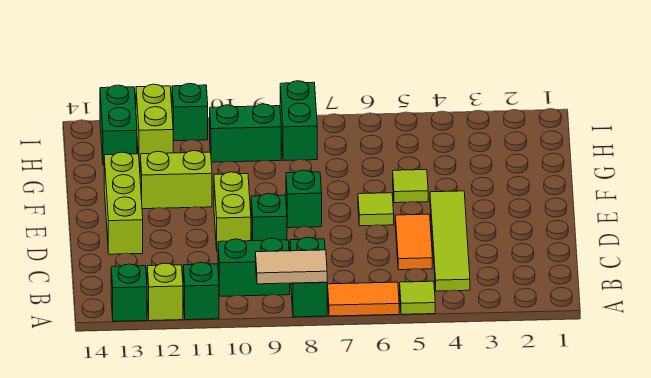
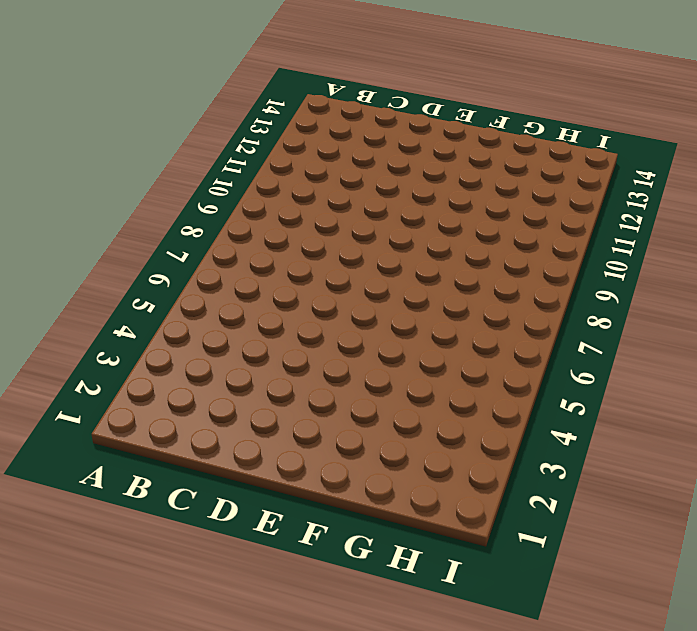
none -> lime tile A5 level 1
none -> orange tile A6:A7 level 1
none -> green brick A8:B8 level 1

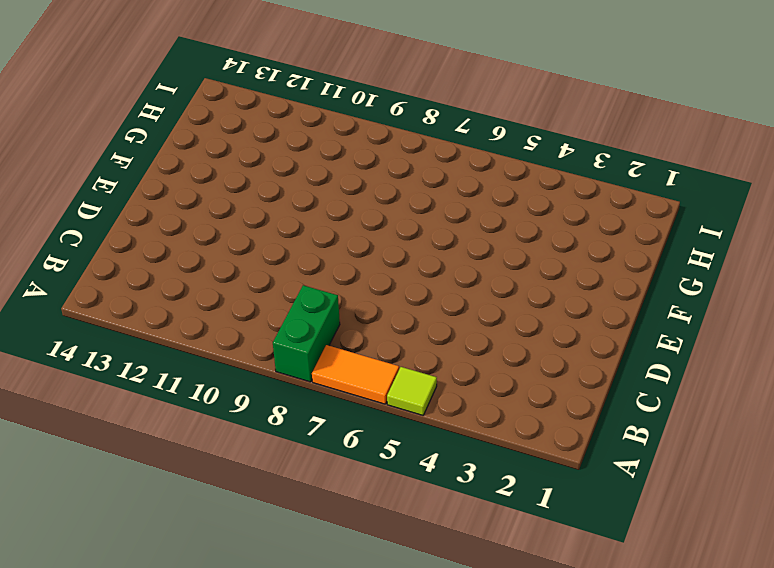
none -> green brick A11 level 1
none -> lime brick A12 level 1
none -> green brick A13 level 1

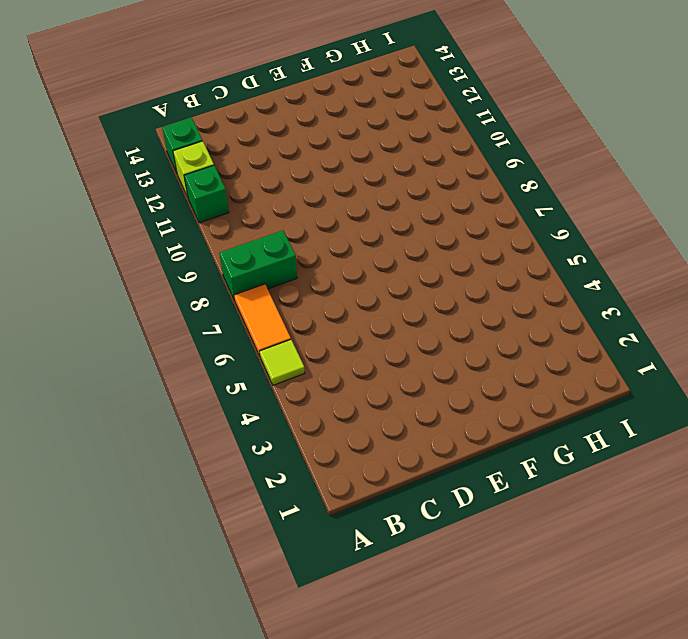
none -> lime tile B4:E4 level 1
none -> green brick B9:B10 level 1
none -> orange tile C5:D5 level 1

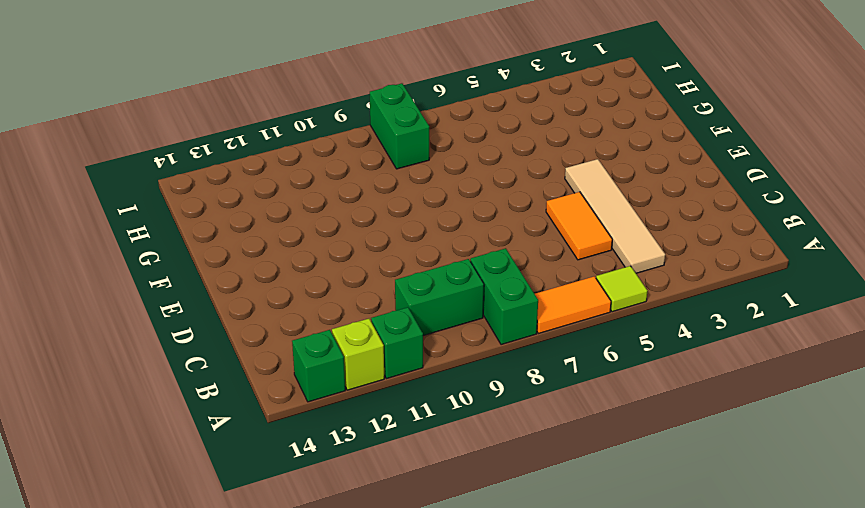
tan tile B4:E4 level 1 -> lime tile B4:E4 level 1
none -> green brick D9 level 1
none -> lime brick D10:E10 level 1
none -> lime brick D13:F13 level 1

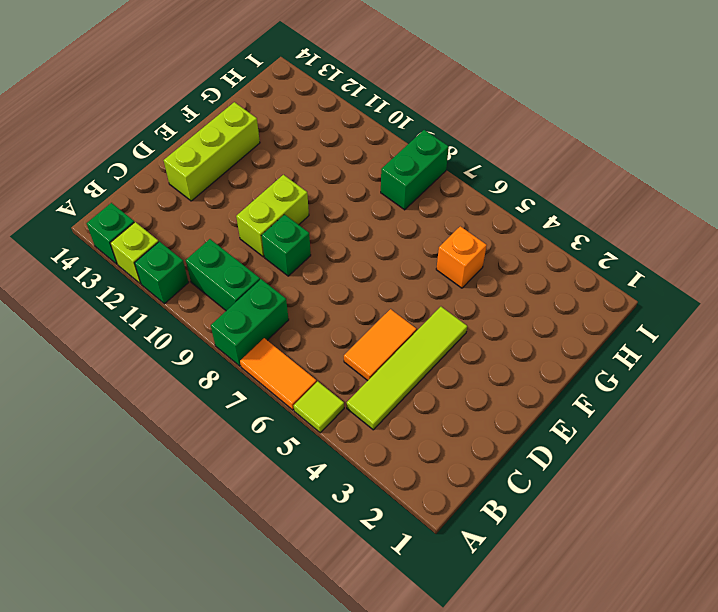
orange brick G5 level 1 -> none
none -> lime tile E6 level 1
none -> green brick E8 level 1
none -> lime tile F5 level 1

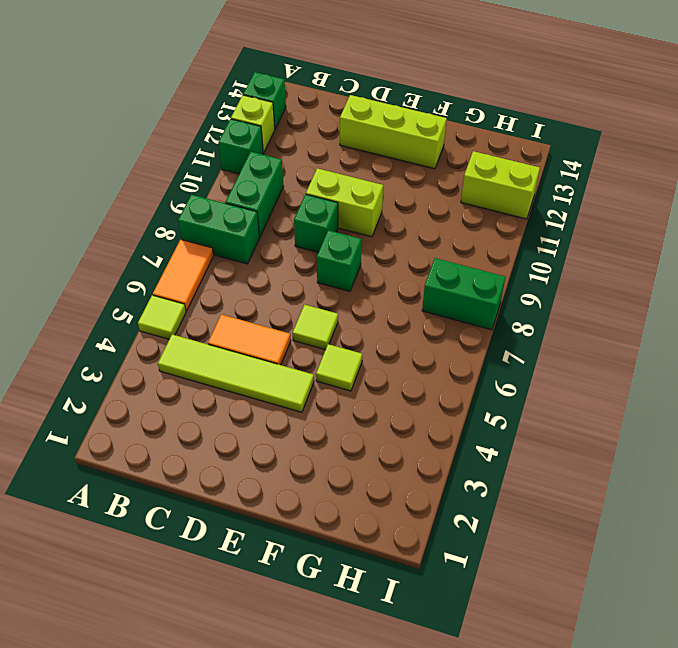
none -> lime brick F11:F12 level 1
none -> green brick H9:H10 level 1
none -> green brick H13:I13 level 1

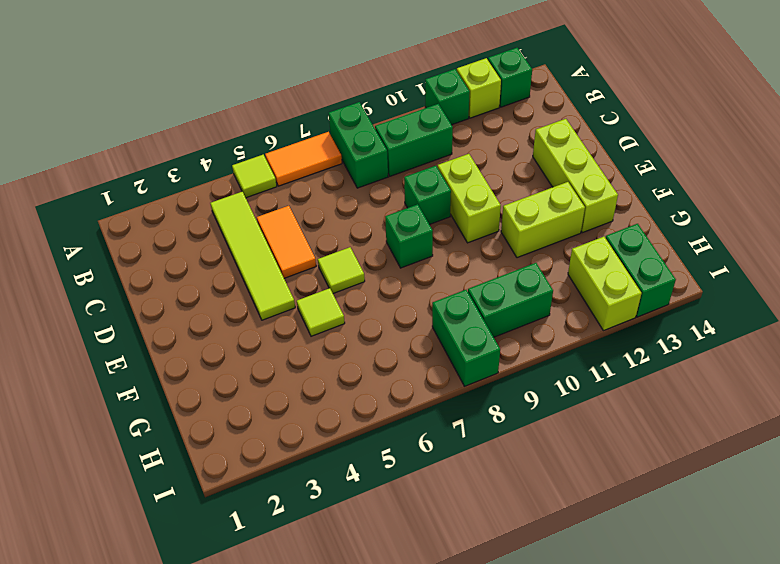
none -> green brick I11 level 1
none -> tan tile A8:A9 level 2

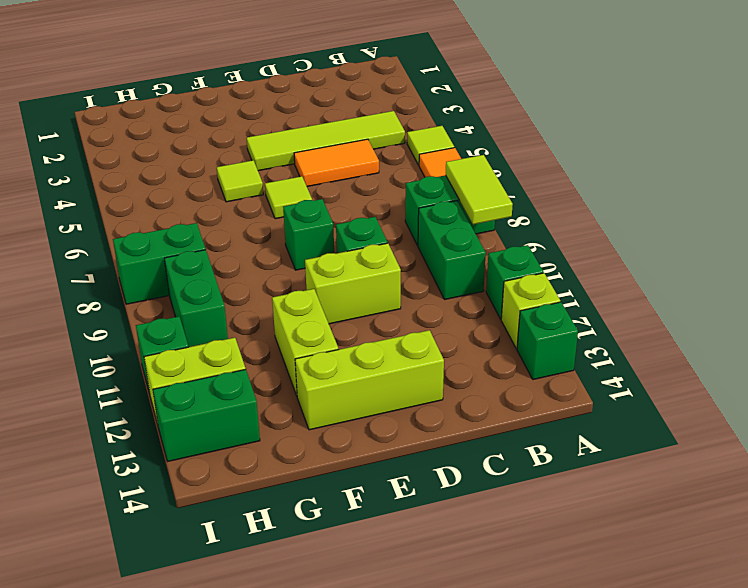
lime tile A8:A9 level 2 -> tan tile A8:A9 level 2

